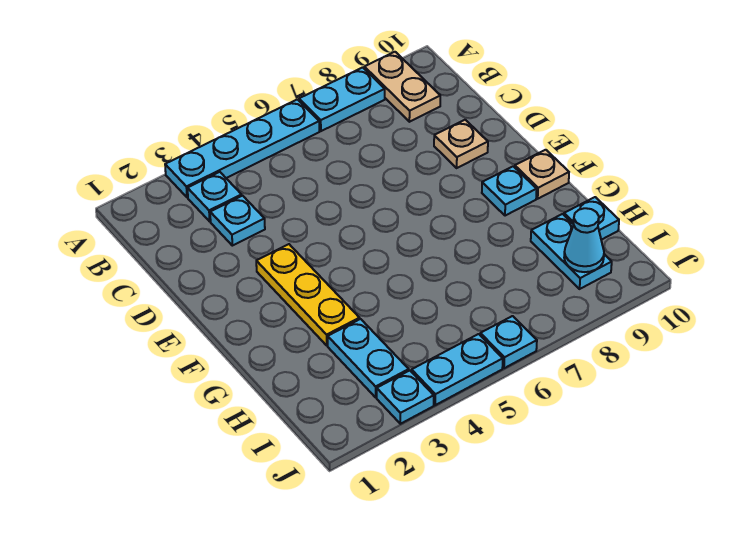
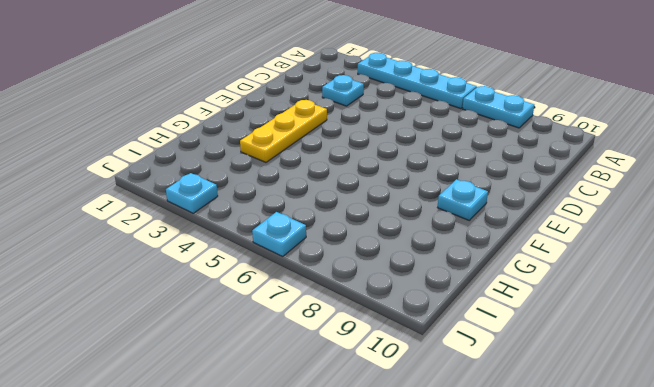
none -> tan plate A9:B9 level 1
none -> cyan plate B3 level 1
none -> tan plate D9 level 1

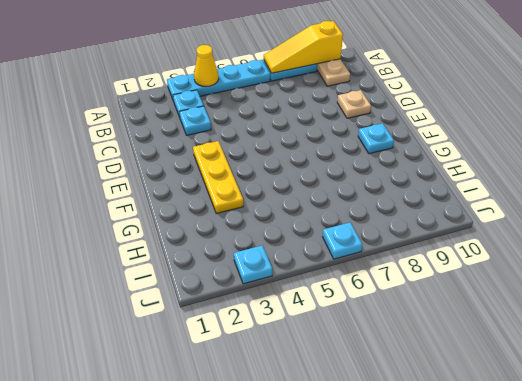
yellow cone A4 level 2 -> none
yellow slope A7:A9 level 2 top 9 -> none
none -> tan plate F10 level 1
none -> cyan plate H3:I3 level 1
none -> cyan plate H9:I9 level 1

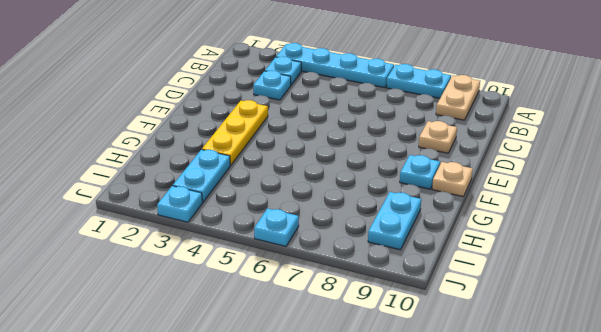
none -> cyan plate H10 level 1
none -> cyan plate J4:J5 level 1
none -> cyan cone I9 level 2

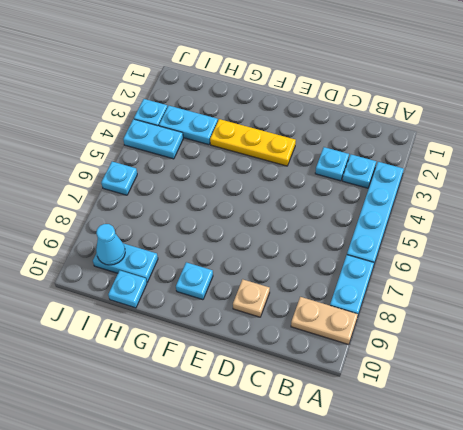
cyan plate I4:J4 level 1 -> cyan plate J4:J5 level 1
none -> tan plate F10 level 1

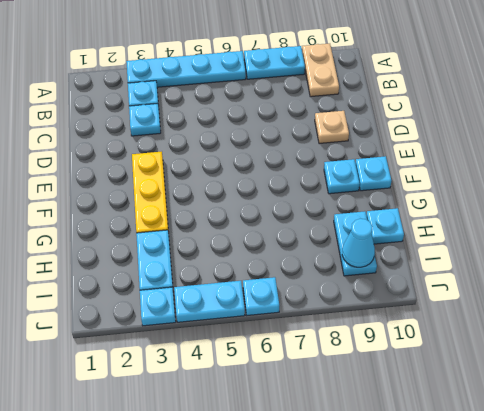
cyan plate F10 level 1 -> tan plate F10 level 1

